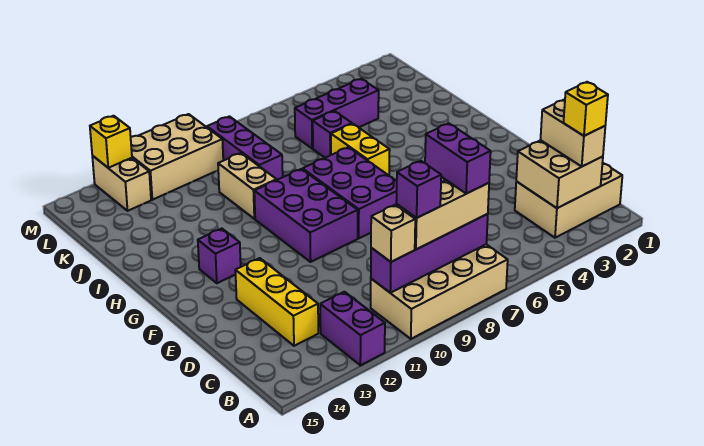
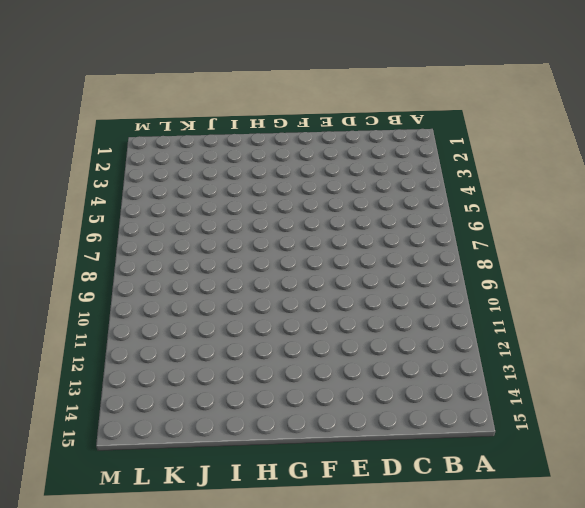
none -> tan brick A7:B10 level 1
none -> purple brick A12:B12 level 1
none -> tan brick B1:C3 level 1

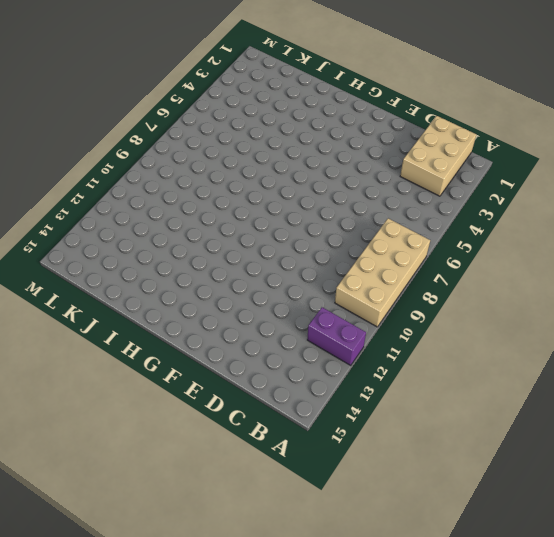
none -> yellow brick C13:E13 level 1
none -> purple brick F7:H8 level 1
none -> purple brick F9:H10 level 1

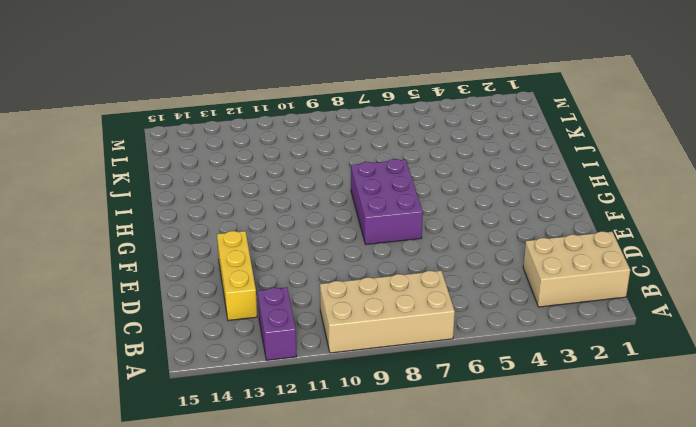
none -> purple brick F9:H10 level 1
none -> purple brick G13 level 1
none -> yellow brick H6:I6 level 1

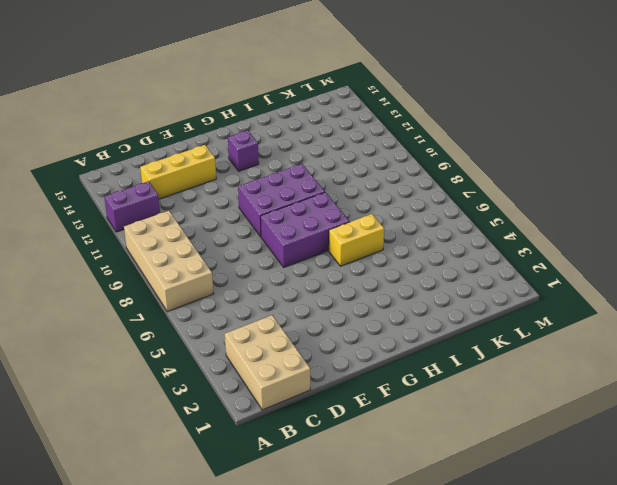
none -> tan brick I10:J10 level 1
none -> purple brick J6 level 1
none -> purple brick J9:L9 level 1

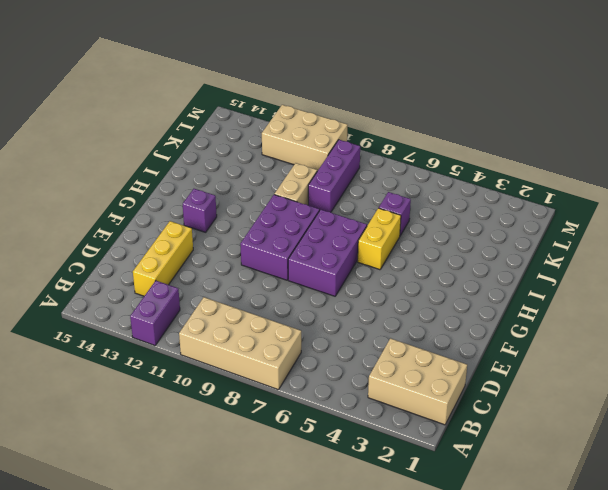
none -> purple brick K4:K6 level 1
none -> tan brick L13:M13 level 1
none -> tan brick B2:C3 level 2

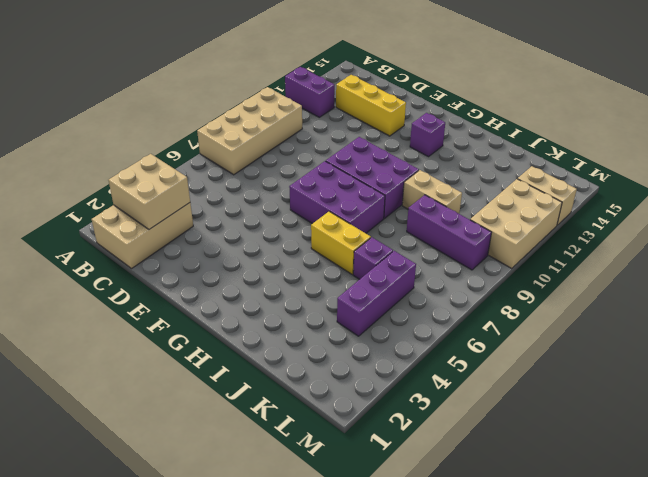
none -> purple brick B7:B10 level 2
none -> yellow brick M13 level 2
none -> tan brick B2:C2 level 3

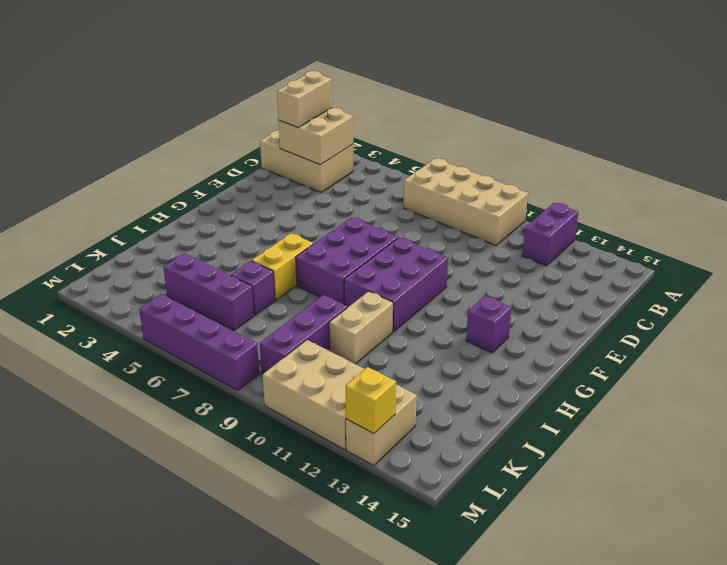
purple brick M5:M8 level 1 -> purple brick B7:B10 level 2
none -> yellow brick C13:E13 level 1
none -> tan brick B7:B9 level 3
none -> tan brick B10 level 3

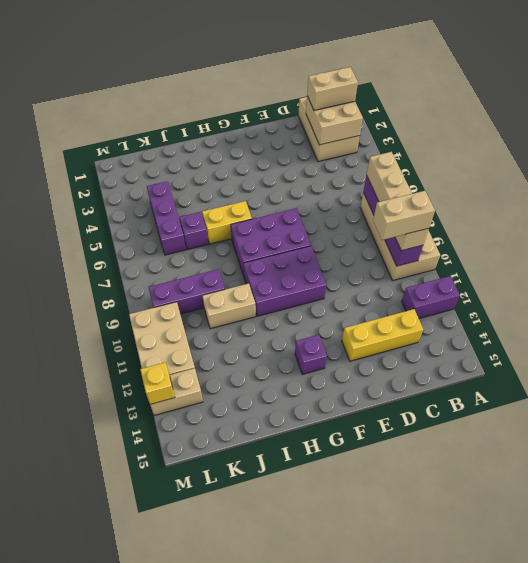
tan brick B10:C10 level 4 -> none
none -> yellow brick B2 level 4
none -> purple brick B7:C7 level 4
none -> purple brick B9 level 4

